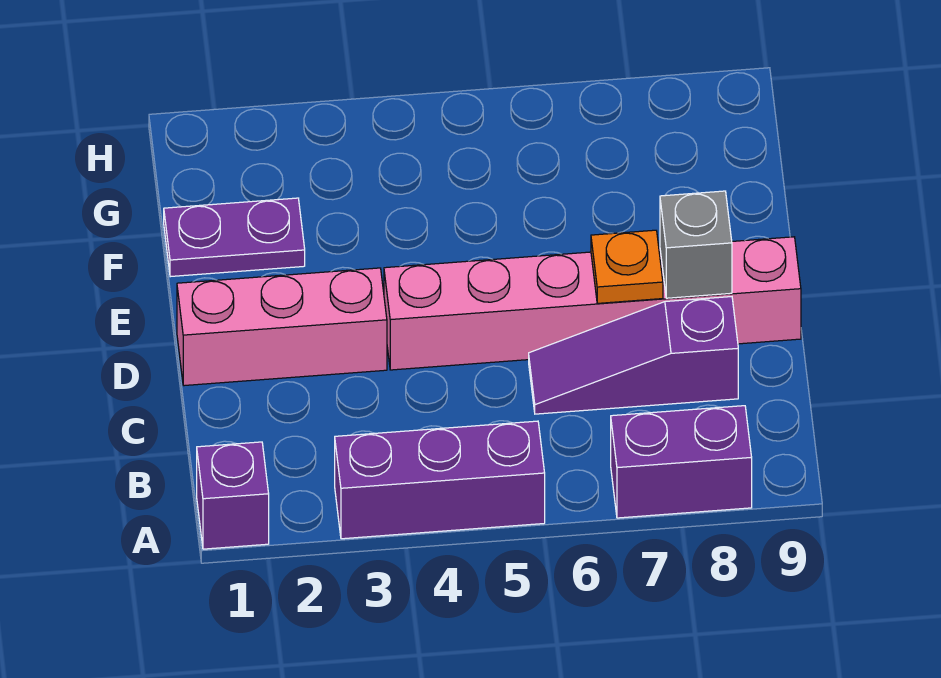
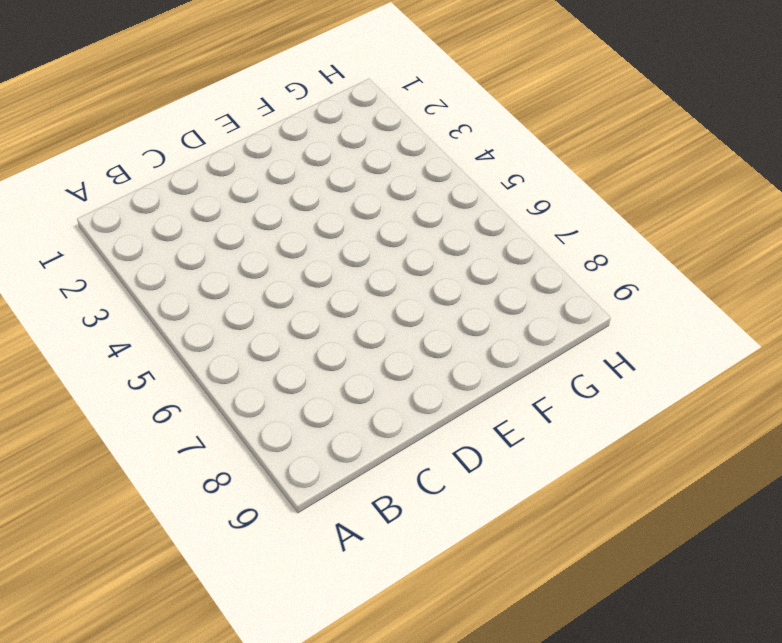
none -> purple brick A1 level 1
none -> purple brick A3:A5 level 1

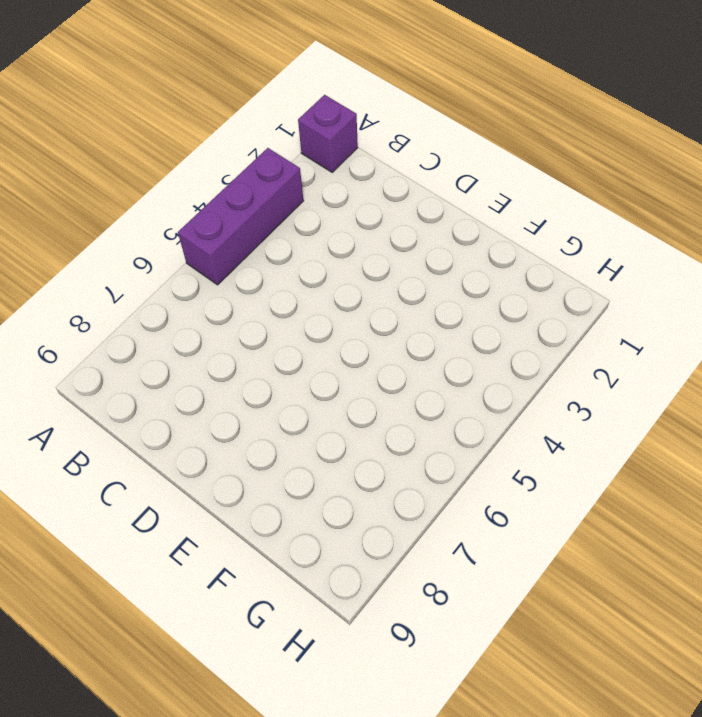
none -> purple brick A7:A8 level 1
none -> purple slope C6:C8 level 1 top 8

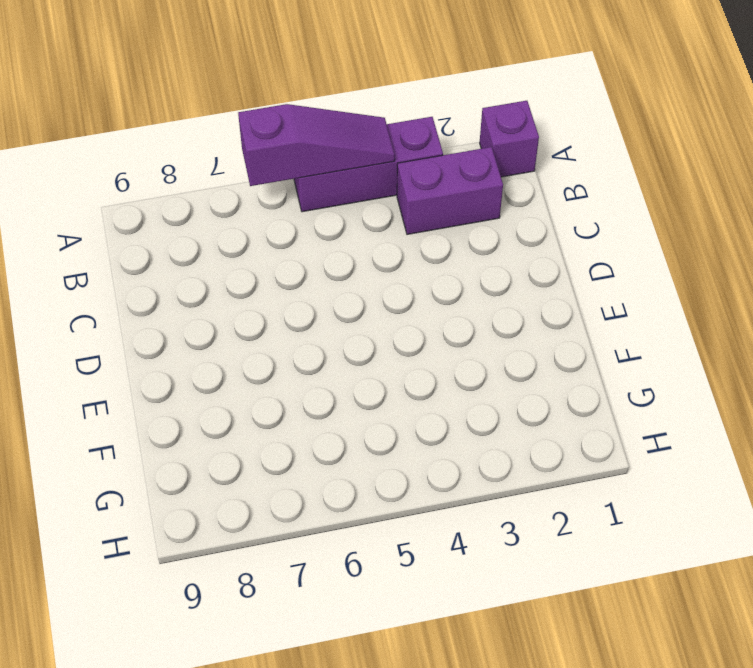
purple slope A4:A6 level 2 top 6 -> purple slope C6:C8 level 1 top 8
purple brick B2:B3 level 1 -> purple brick A7:A8 level 1
none -> pink brick D1:D3 level 1
none -> pink brick D4:D9 level 1

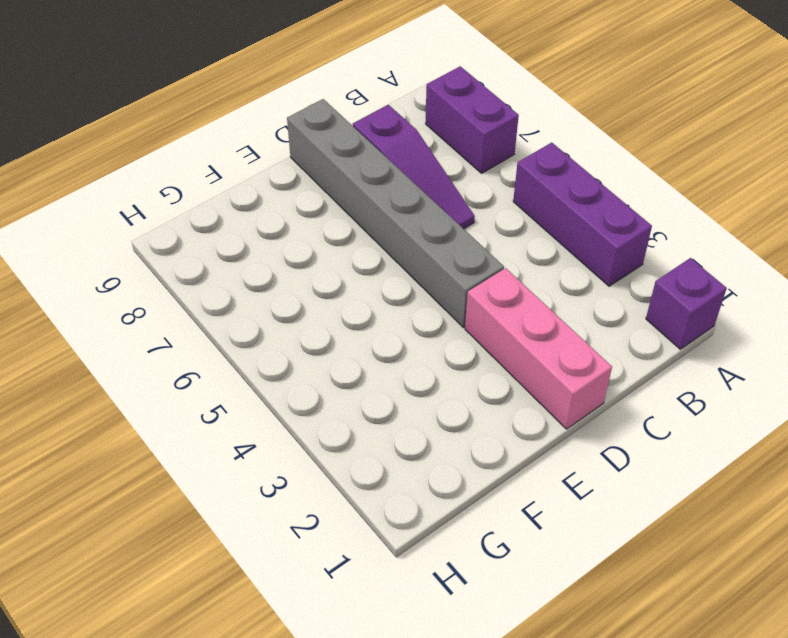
grey brick D4:D9 level 1 -> pink brick D4:D9 level 1
none -> purple plate F1:F2 level 1
none -> orange plate D7 level 2

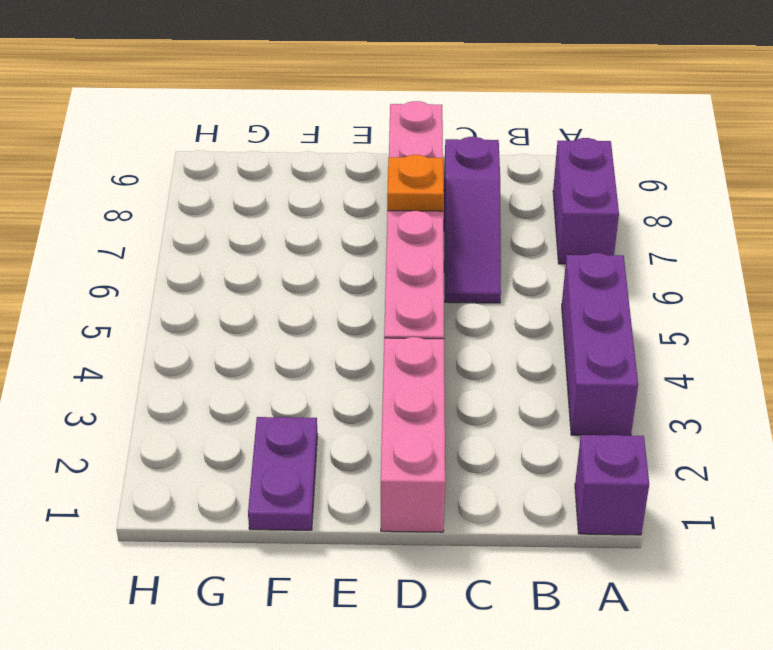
none -> grey brick D8 level 2

